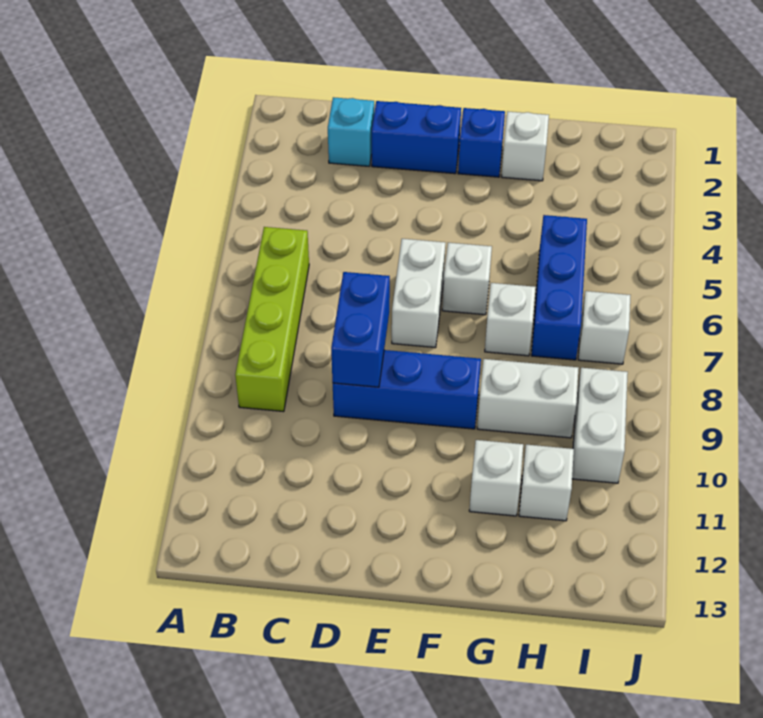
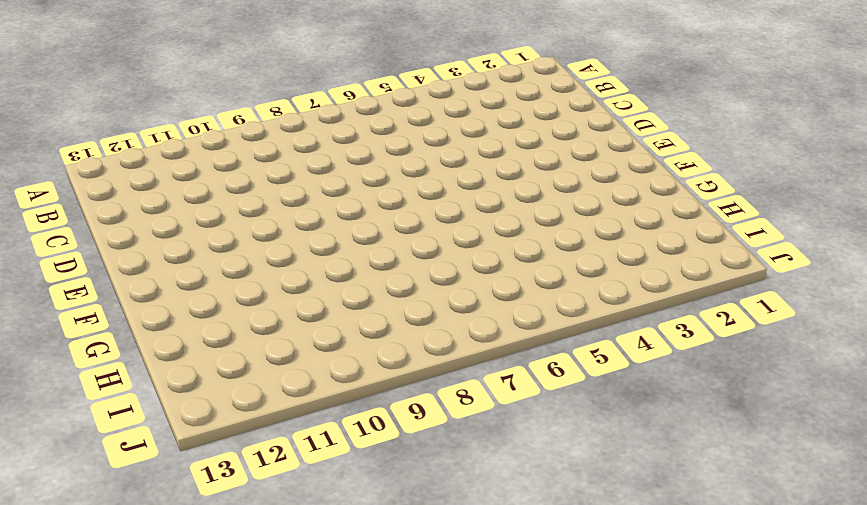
none -> lime brick B6:B9 level 1
none -> cyan brick C2 level 1
none -> blue brick D2:E2 level 1

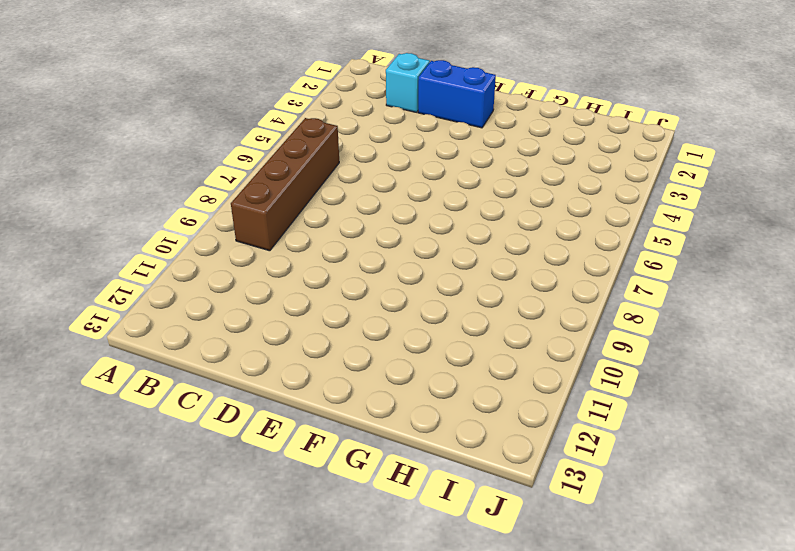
brown brick B6:B9 level 1 -> lime brick B6:B9 level 1
none -> blue brick D9:F9 level 1
none -> white brick E6:E7 level 1
none -> blue brick F2 level 1

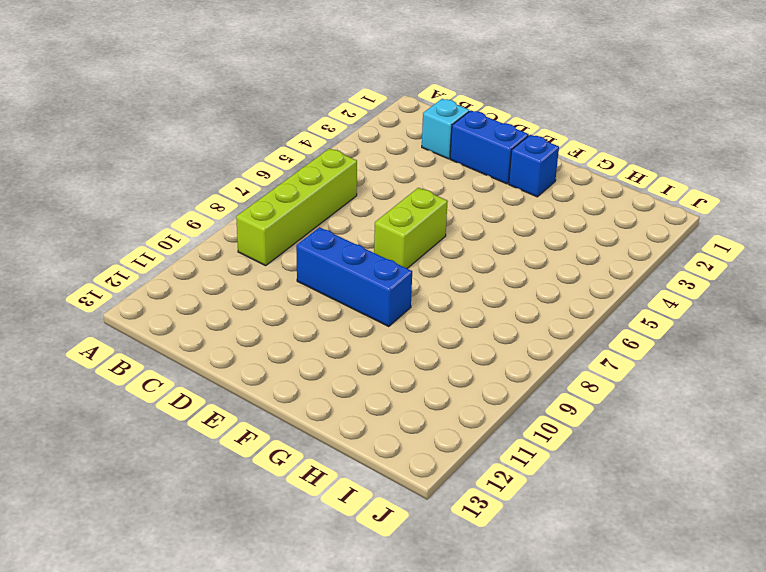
lime brick E6:E7 level 1 -> white brick E6:E7 level 1
none -> white brick F6 level 1
none -> white brick G2 level 1
none -> white brick G7 level 1

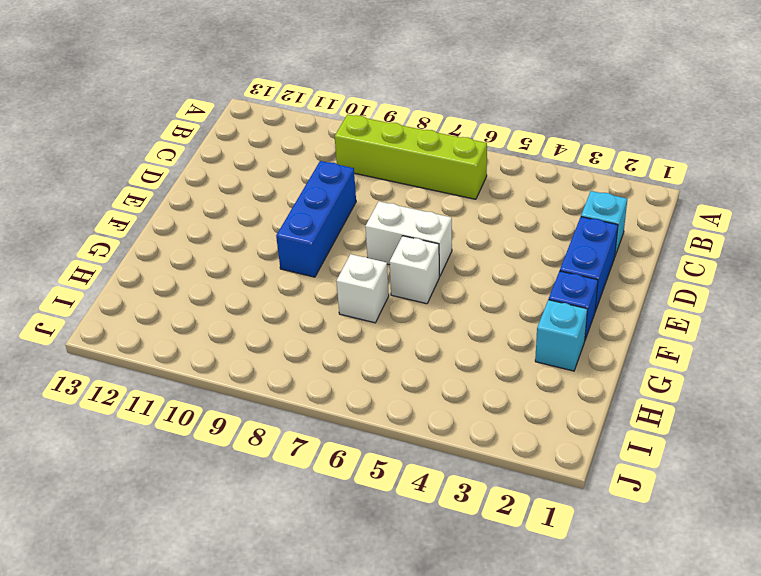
cyan brick G2 level 1 -> white brick G2 level 1
none -> white brick G9:H9 level 1
none -> white brick G11 level 1
none -> blue brick H5:H7 level 1

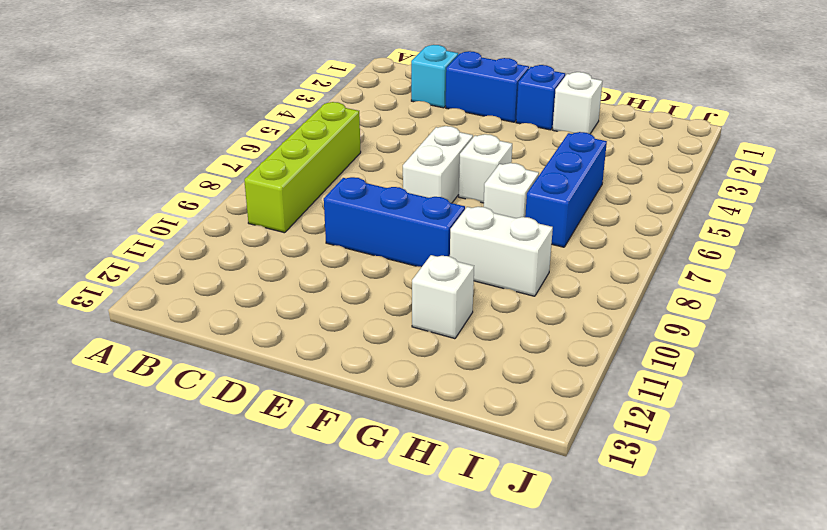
none -> white brick H11 level 1
none -> white brick I7 level 1
none -> white brick I9:I10 level 1

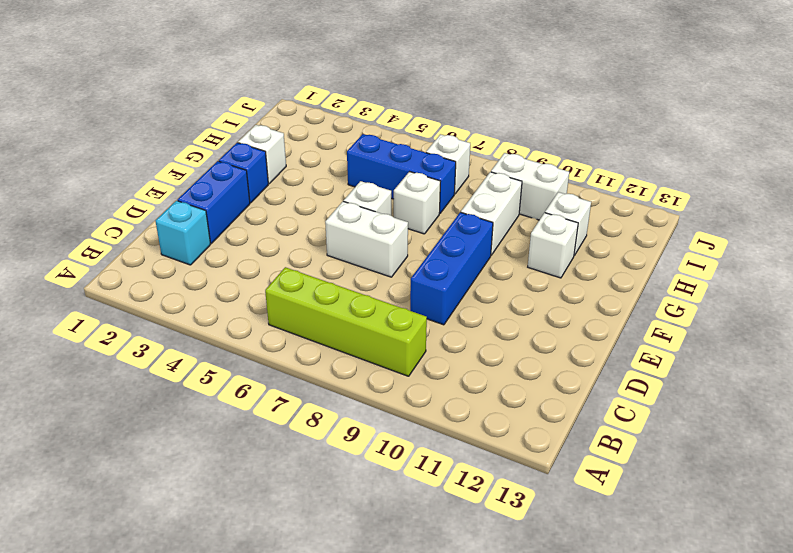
none -> blue brick D8:D9 level 2

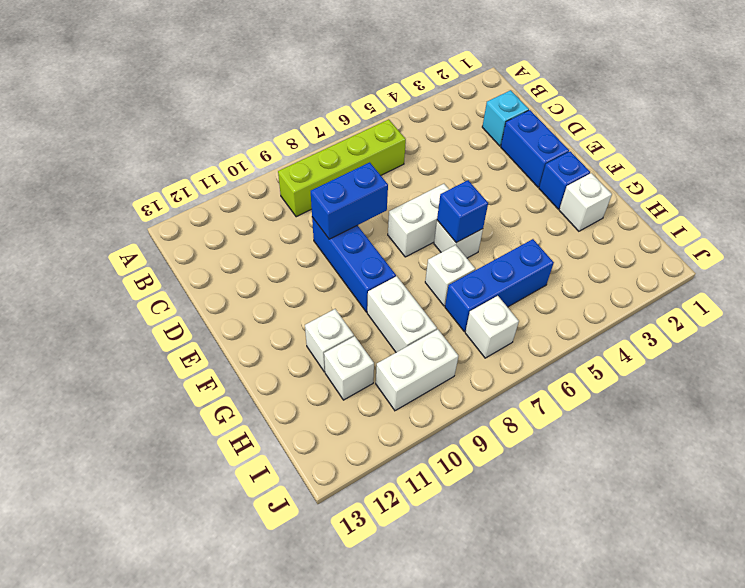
blue brick F6 level 2 -> none

